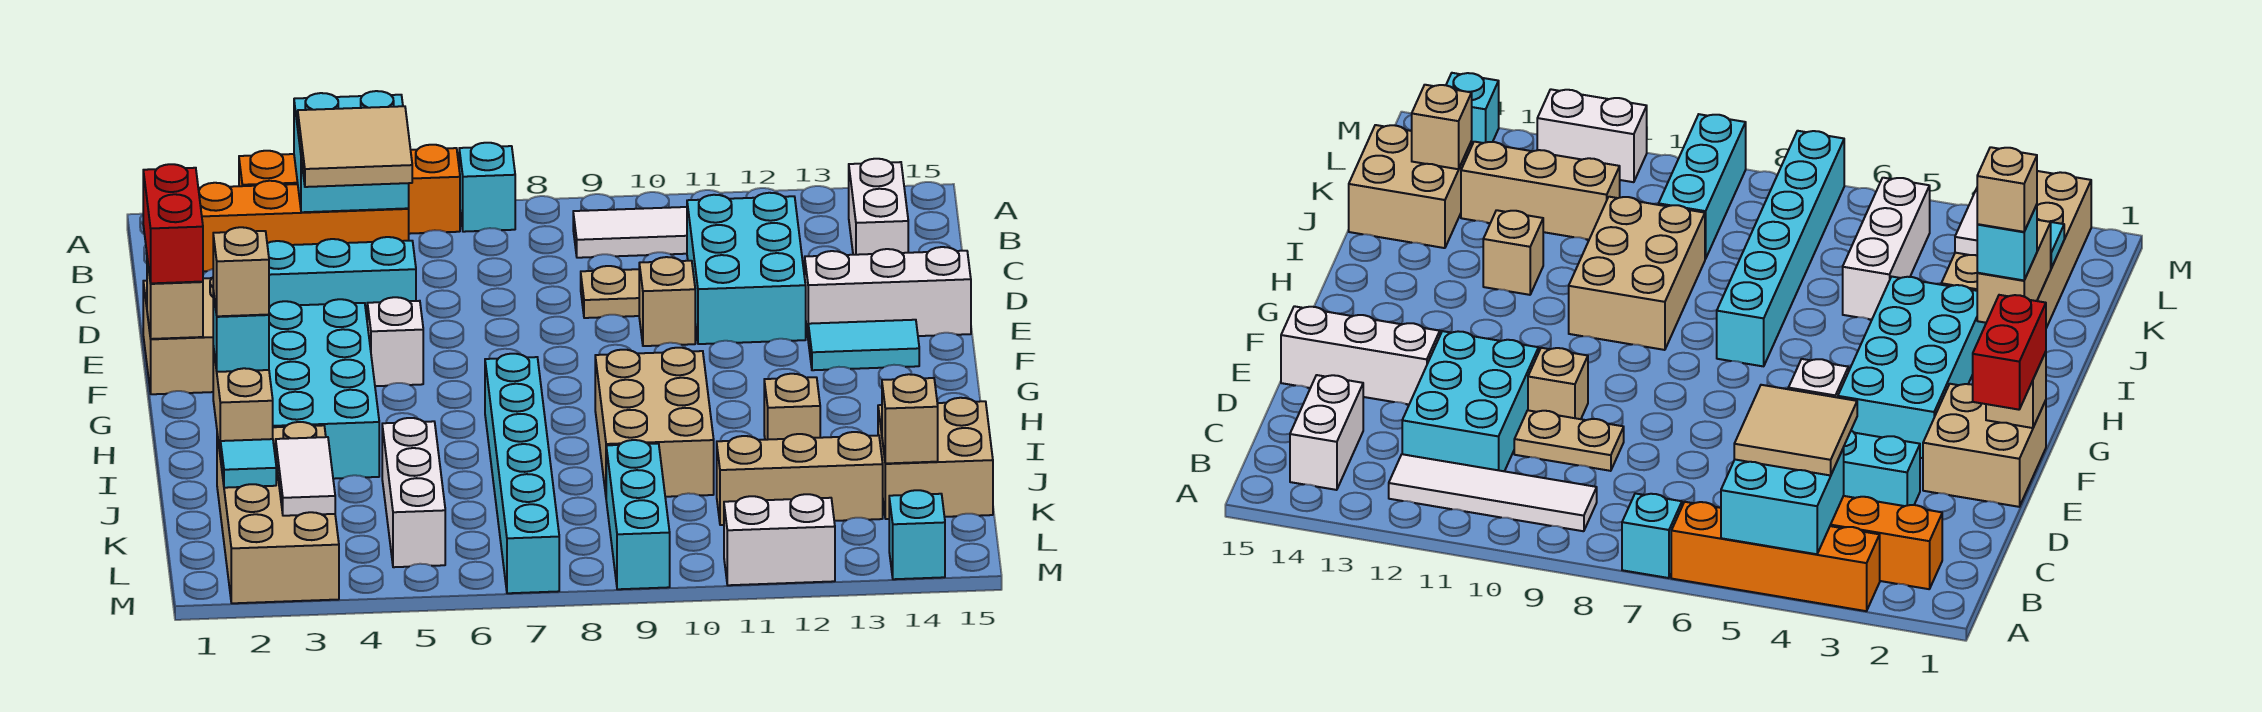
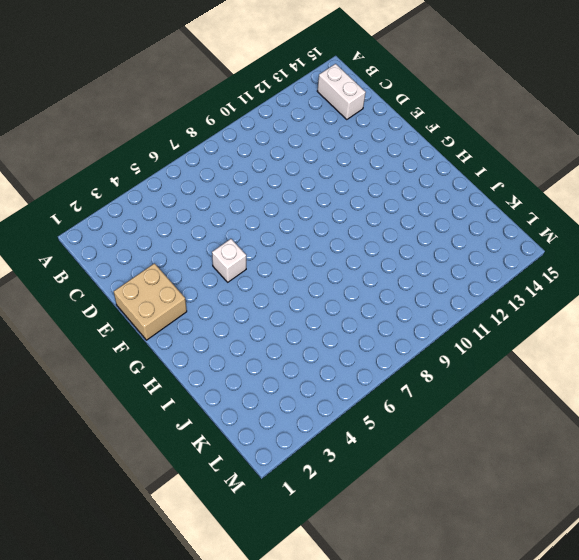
none -> orange brick A3:A6 level 1
none -> cyan brick A7 level 1
none -> orange brick B2:B5 level 1
none -> white tile B9:B12 level 1

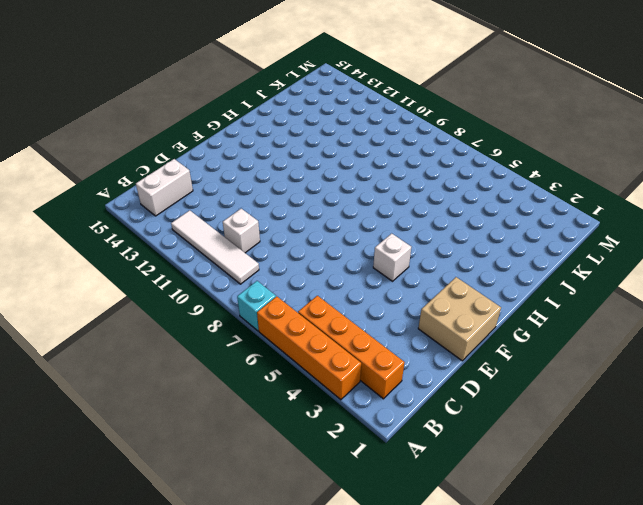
white brick C10 level 1 -> none
none -> cyan brick C11:E12 level 1
none -> cyan brick D3:D5 level 1
none -> tan plate D9:D10 level 1
none -> tan brick E10 level 1

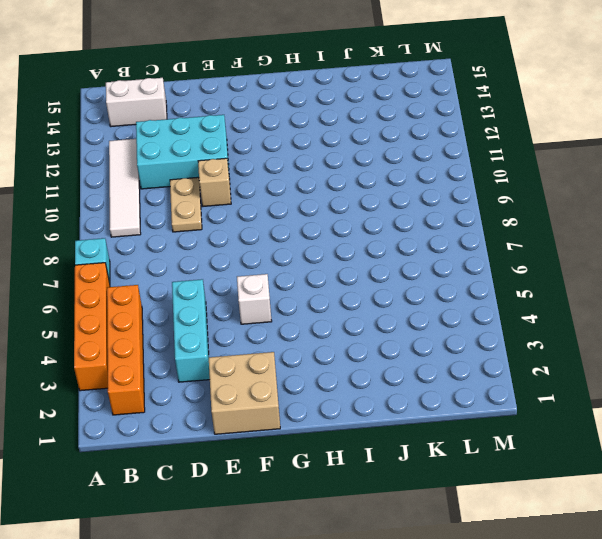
none -> white brick E13:E15 level 1
none -> cyan brick F3:I4 level 1
none -> cyan tile F13:F14 level 1
none -> cyan brick H7:M7 level 1

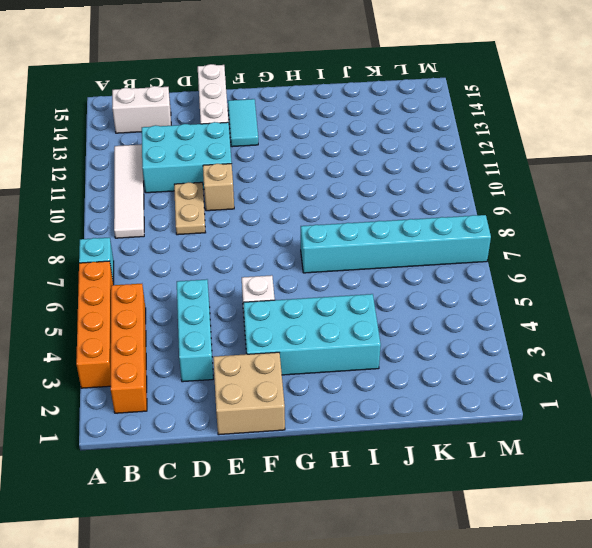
none -> tan brick H9:J10 level 1
none -> tan brick I12 level 1
none -> tan brick J2:M3 level 1
none -> white brick J5:L5 level 1

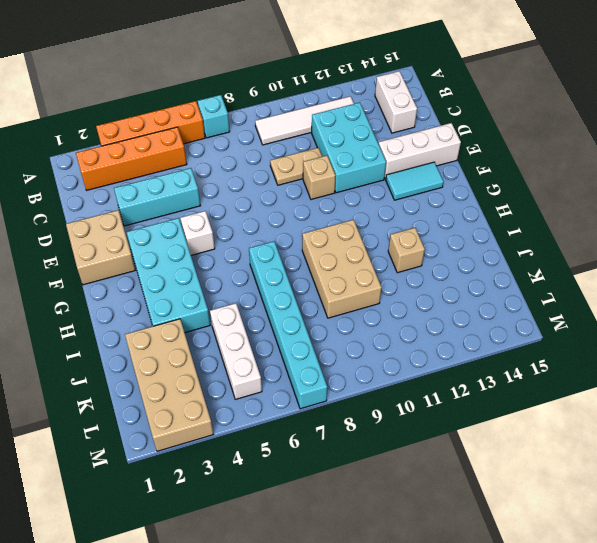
none -> tan brick J14:K15 level 1
none -> cyan brick K9:M9 level 1
none -> tan brick K11:K13 level 1
none -> white brick M11:M12 level 1

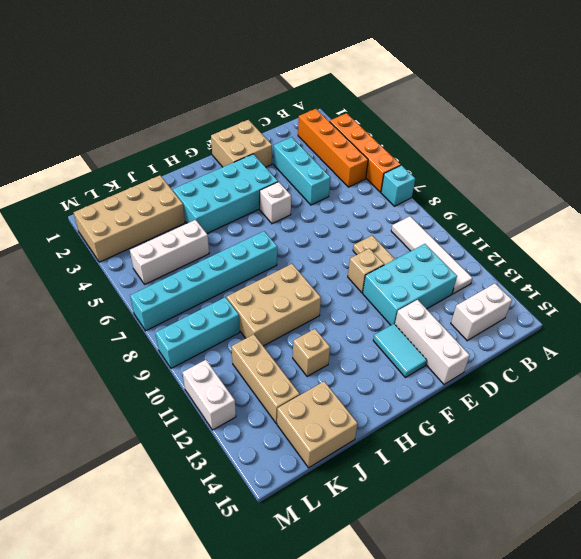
none -> cyan brick M14 level 1
none -> cyan brick A4:B5 level 2
none -> tan brick F1 level 2
none -> tan brick I2:J2 level 2

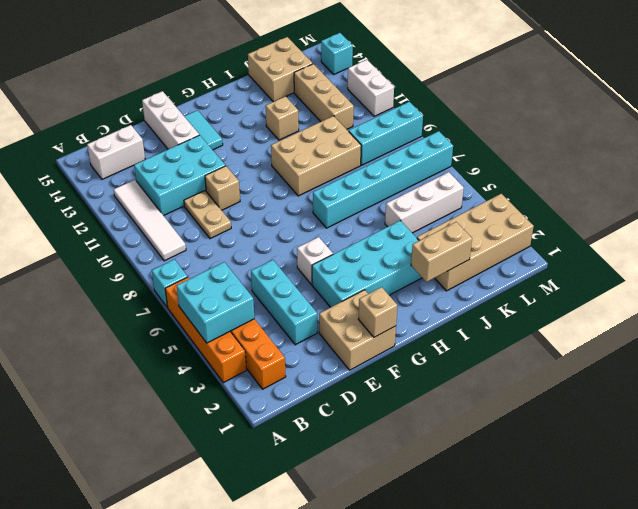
none -> cyan tile K2 level 2
none -> white tile K3:L3 level 2
none -> tan brick K14 level 2
none -> tan tile B4:C5 level 3

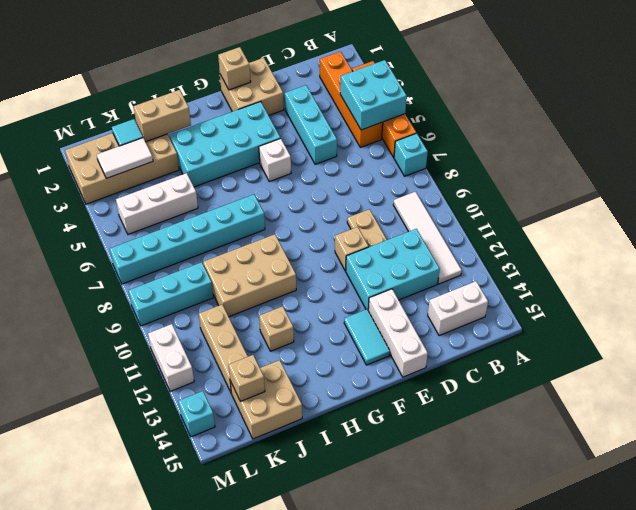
none -> tan tile B4:C5 level 3
none -> red brick E1:F1 level 3
none -> cyan brick I2 level 3
none -> tan brick I2 level 4

